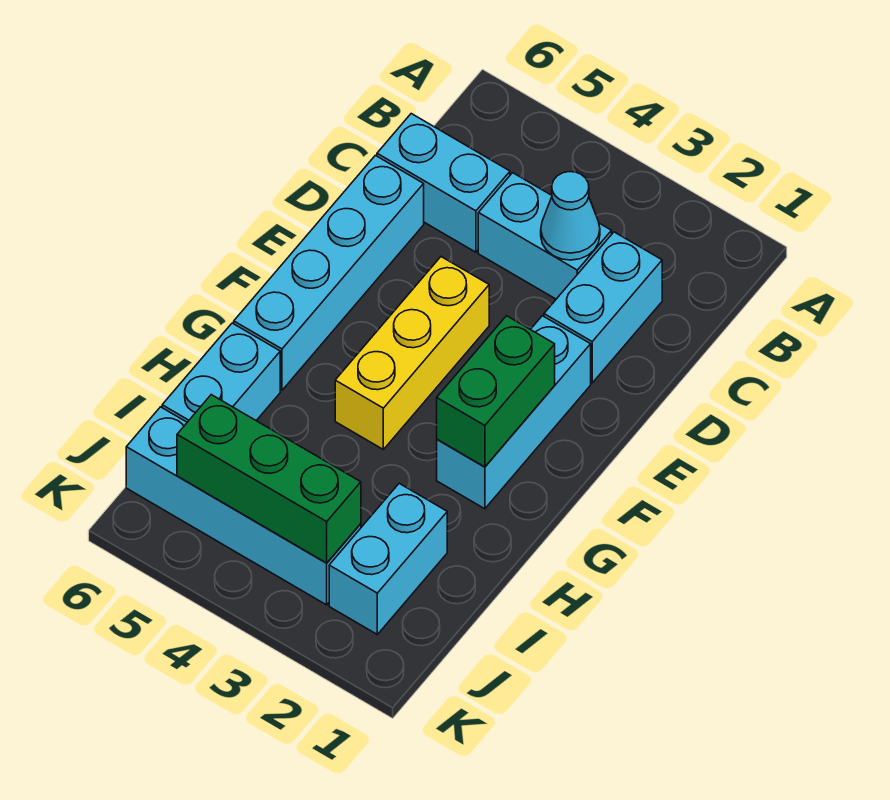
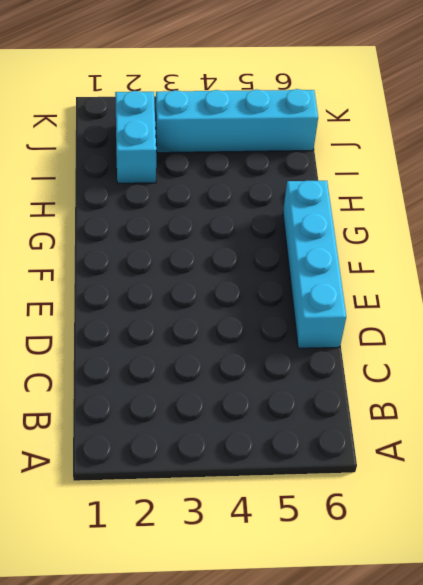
none -> cyan brick C2:D2 level 1
none -> cyan brick C3:C4 level 1
none -> cyan brick C5:C6 level 1

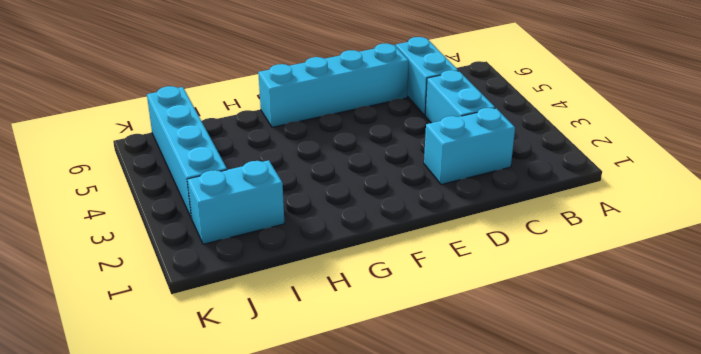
none -> cyan brick E2:G2 level 1
none -> yellow brick E4:G4 level 1
none -> cyan brick H6:I6 level 1

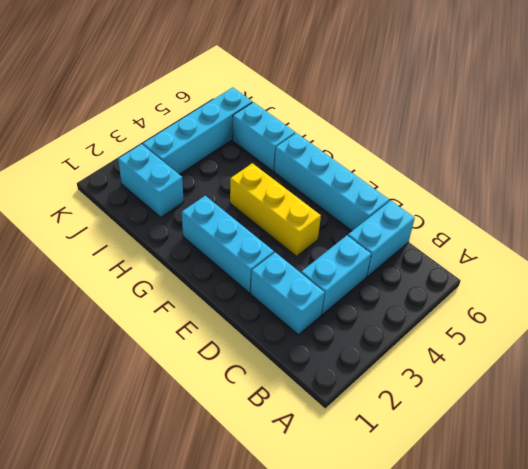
none -> cyan cone C3 level 2
none -> green brick F2:G2 level 2
none -> green brick J3:J5 level 2

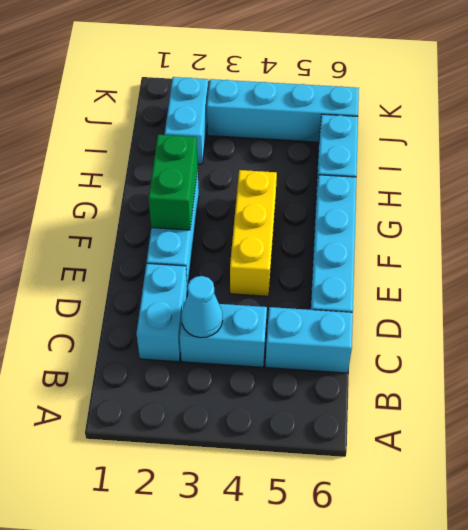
none -> green brick J3:J5 level 2

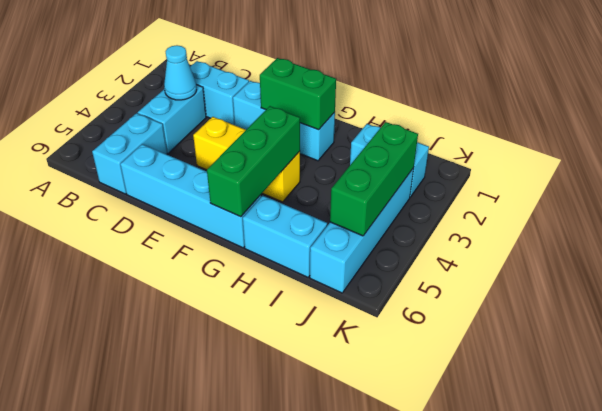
green brick G4:G6 level 2 -> none

